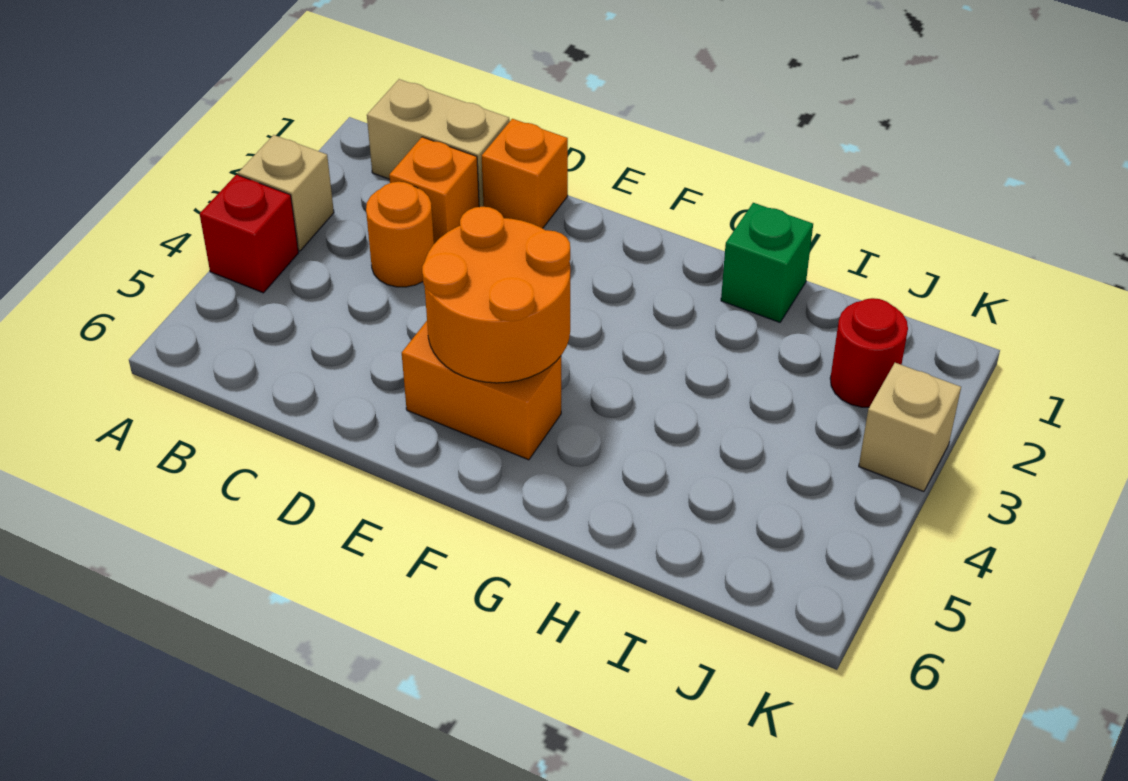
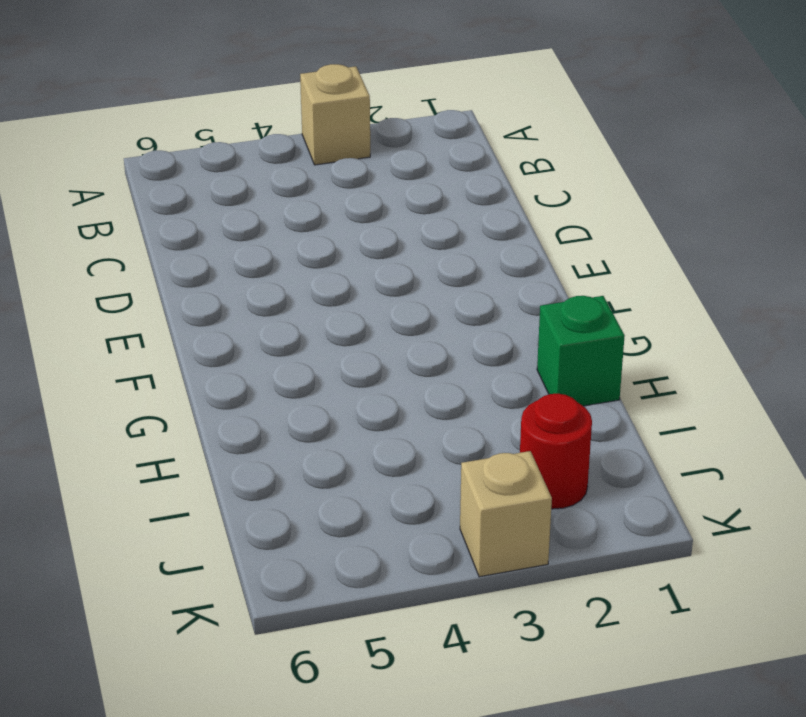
none -> red brick A4 level 1
none -> tan brick B1:C1 level 1

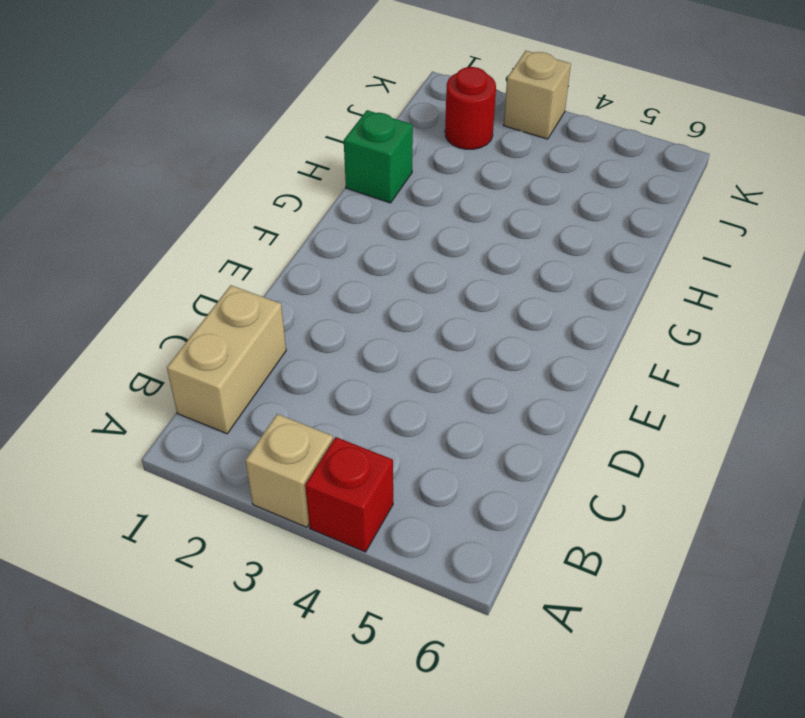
none -> orange brick C2 level 1
none -> orange round brick C3 level 1

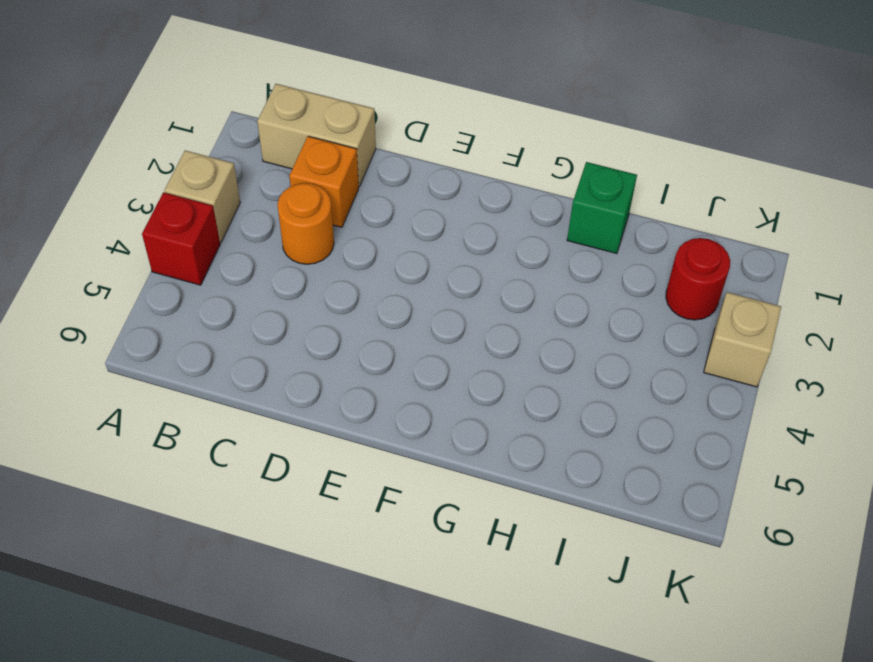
none -> orange brick D1 level 1
none -> orange brick E5:F5 level 1

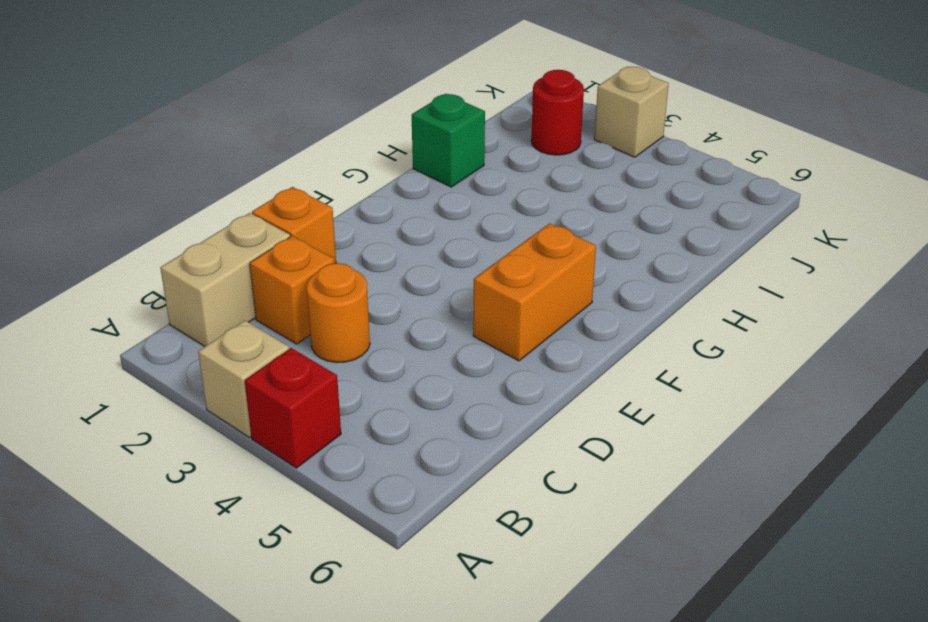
none -> orange round brick E4:F5 level 2

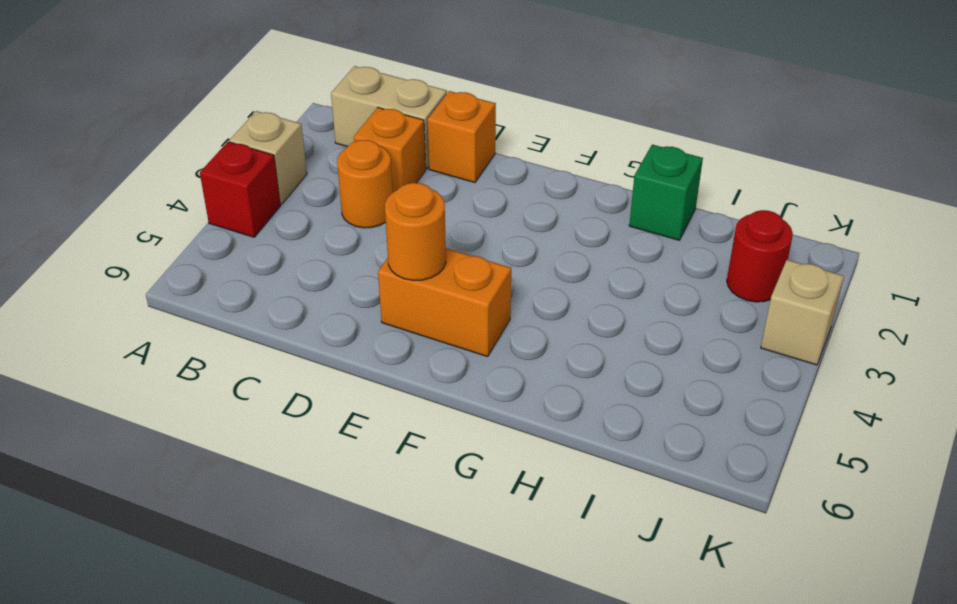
orange round brick E5 level 2 -> orange round brick E4:F5 level 2

